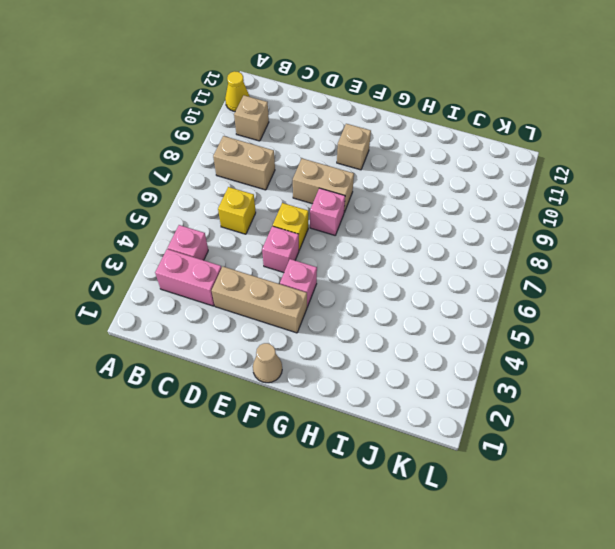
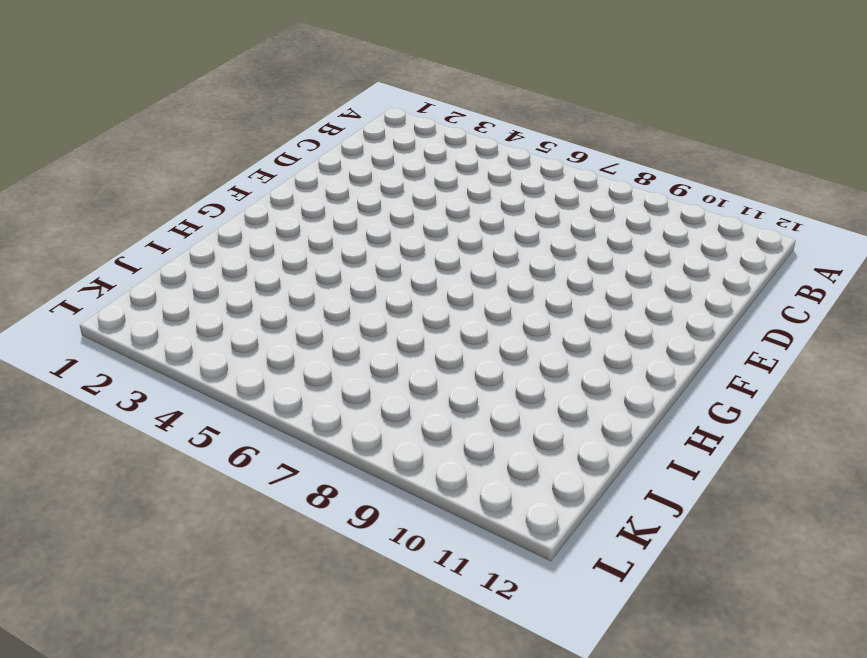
none -> yellow cone A11 level 1
none -> pink brick B3:C3 level 1
none -> pink brick B4 level 1

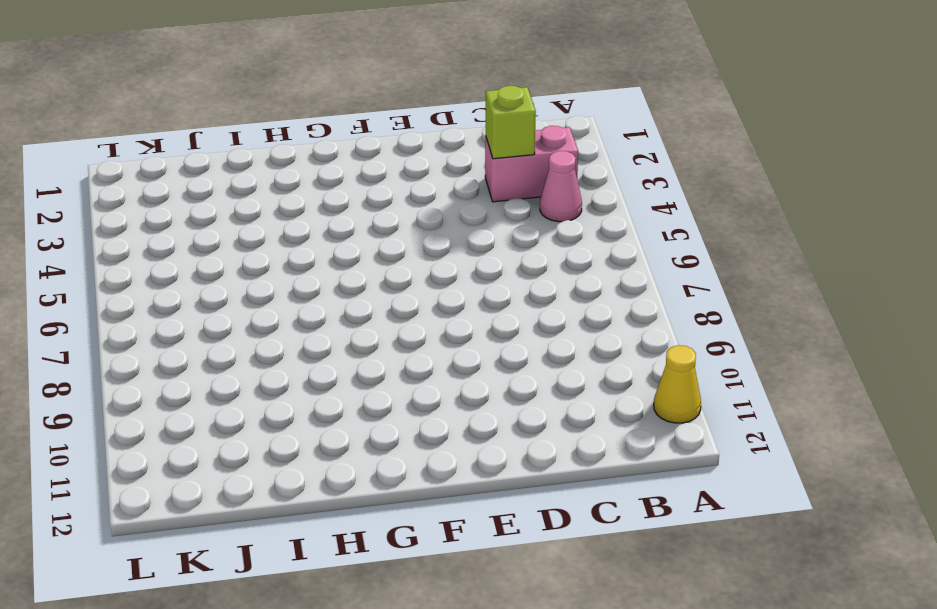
pink cone B4 level 1 -> pink brick B4 level 1
lime brick C3 level 2 -> none
none -> tan brick B8:C8 level 1
none -> tan brick B10 level 1
none -> yellow brick C6 level 1

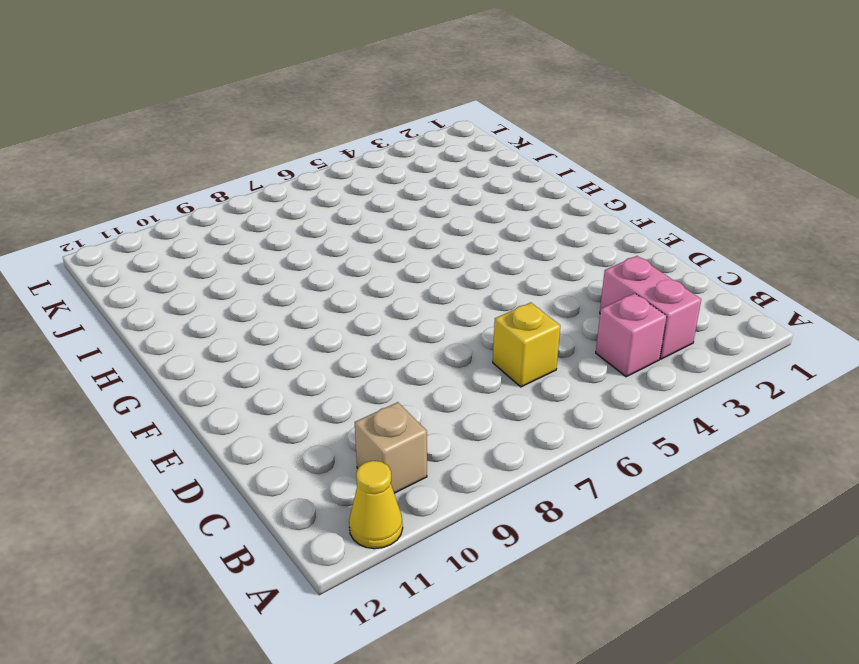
none -> tan brick B8:C8 level 1
none -> tan brick D3:F3 level 1
none -> pink brick E5 level 1

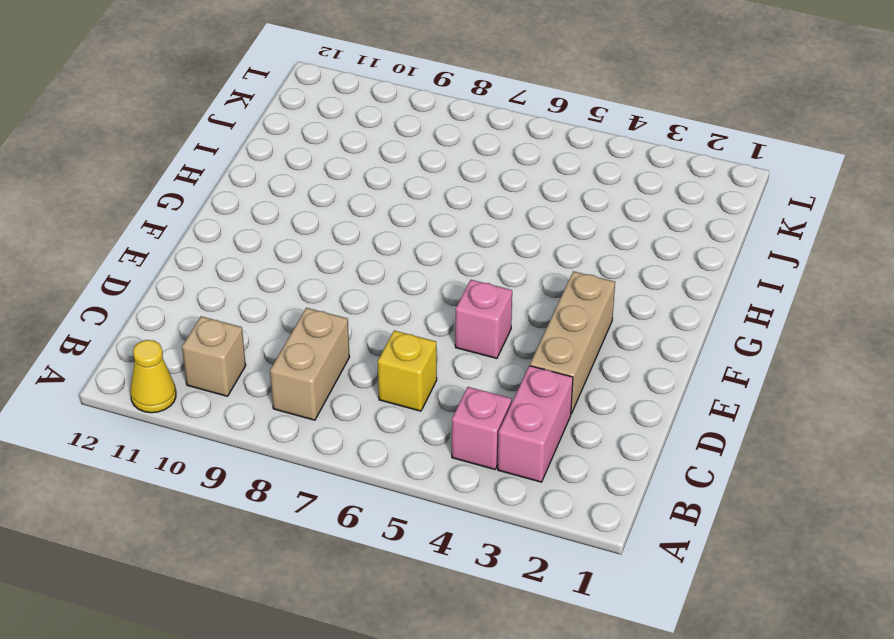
none -> yellow brick E6 level 1
none -> tan brick E8:F8 level 1
none -> tan cone F1 level 1

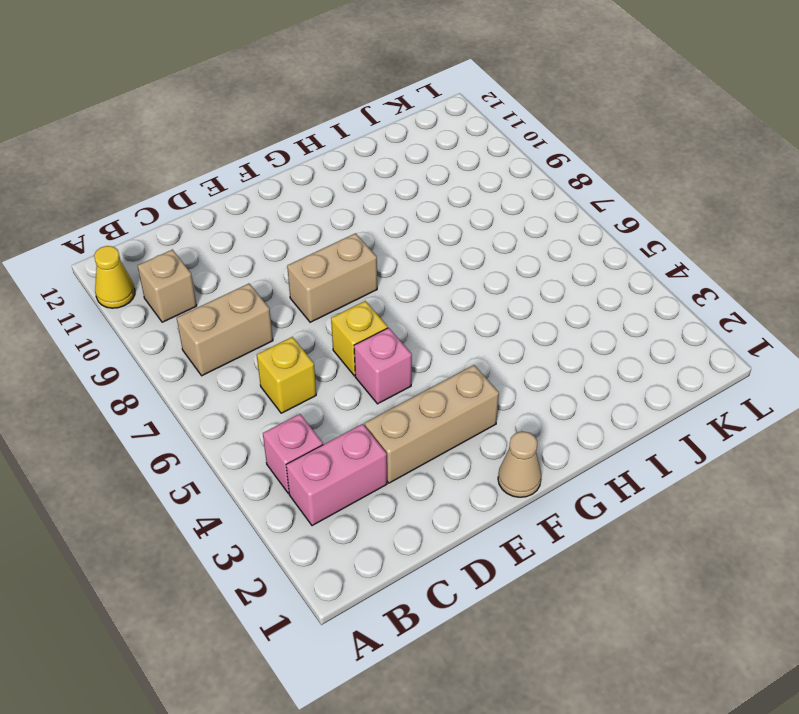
none -> pink brick F4 level 1
none -> pink brick F7 level 1
none -> tan brick F10 level 1

